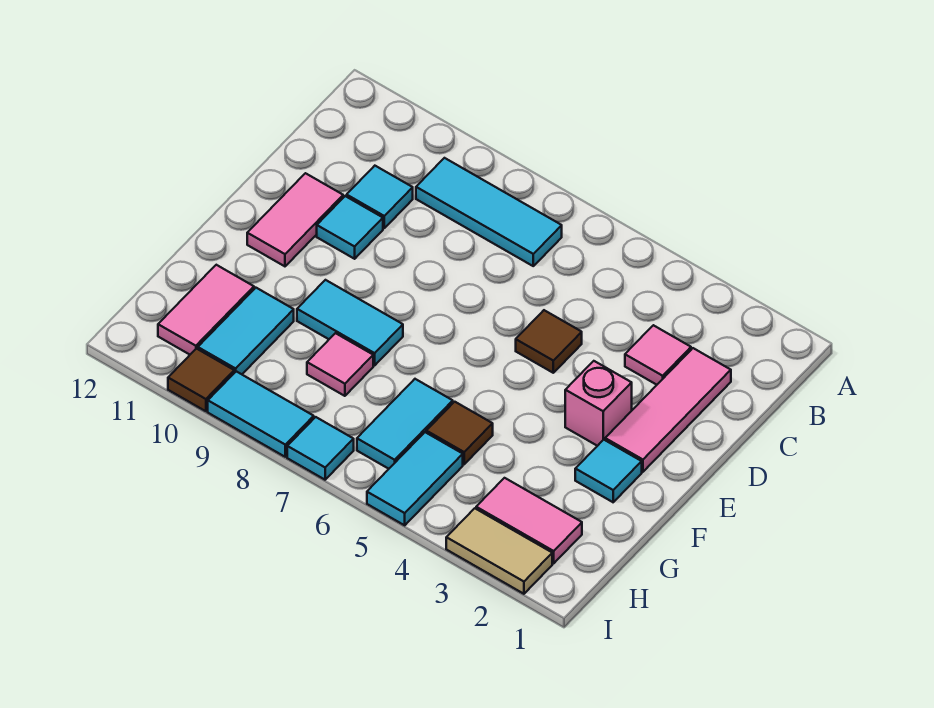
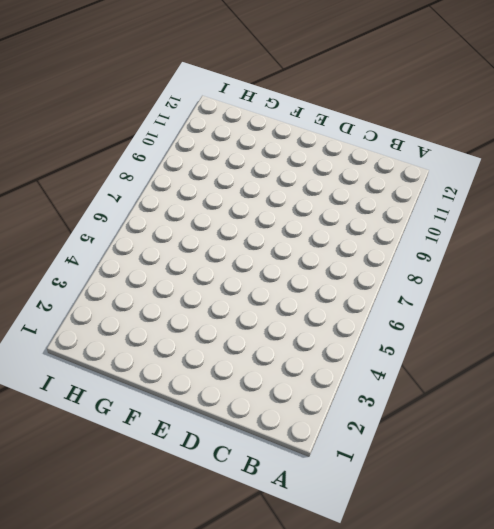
none -> cyan tile B7:B9 level 1
none -> pink tile C2:E2 level 1
none -> pink tile C3 level 1

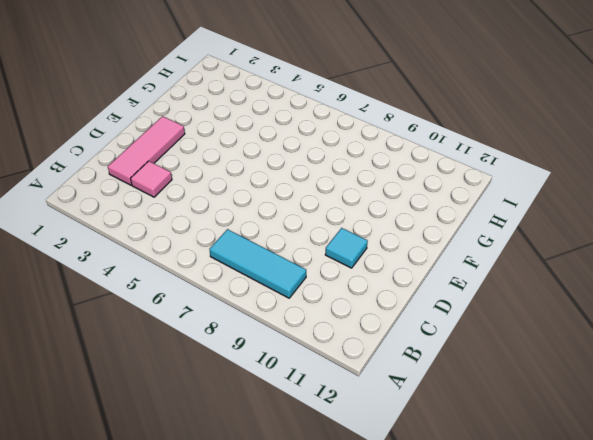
none -> cyan tile C10 level 1
none -> brown tile D5 level 1
none -> pink tile D11:E11 level 1

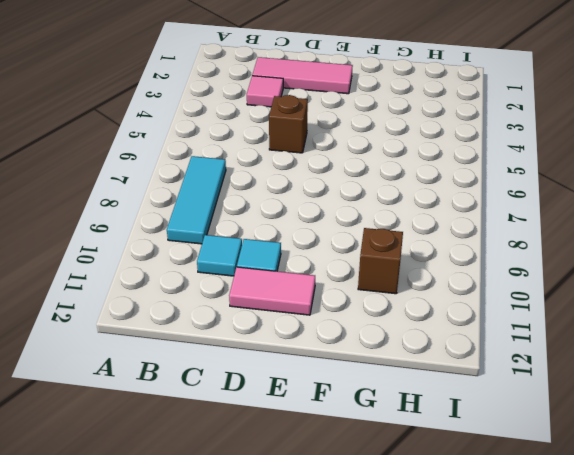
brown brick D5 level 1 -> brown tile D5 level 1
brown brick G10 level 1 -> cyan tile G10:H10 level 1
none -> pink brick E3 level 1
none -> cyan tile F2 level 1
none -> cyan tile F8:F9 level 1

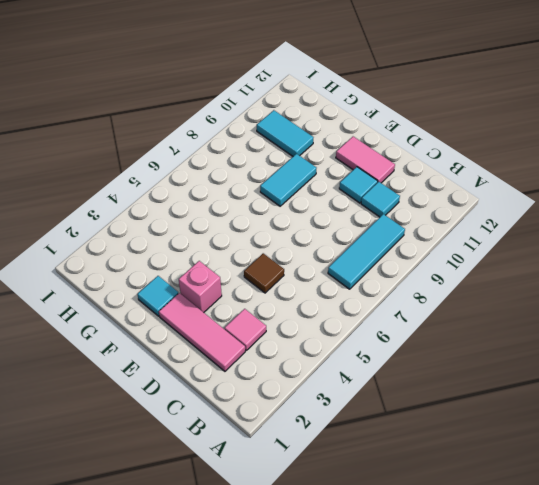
none -> brown tile G5 level 1
none -> cyan tile G6:H6 level 1
none -> pink tile G8 level 1

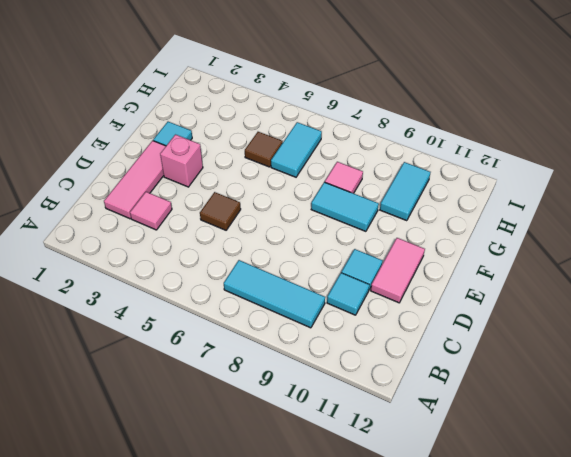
none -> pink tile G11:H11 level 1
none -> pink tile H2:H3 level 1
none -> cyan tile H5:I5 level 1

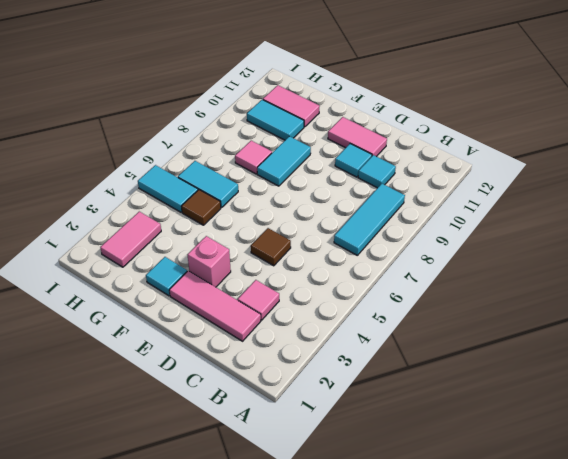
none -> tan tile I2:I3 level 1
none -> cyan tile I7 level 1
none -> cyan tile I8:I9 level 1

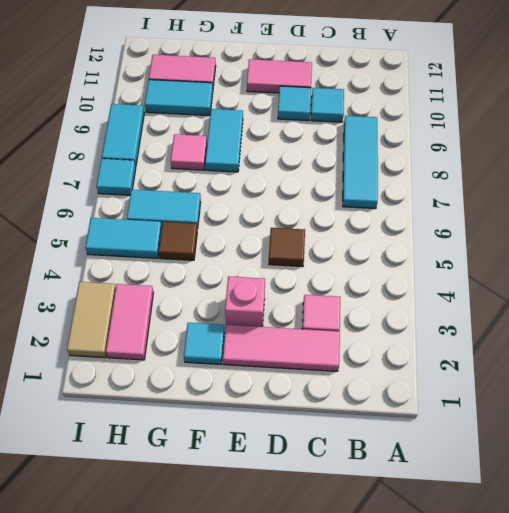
none -> brown tile I10 level 1

